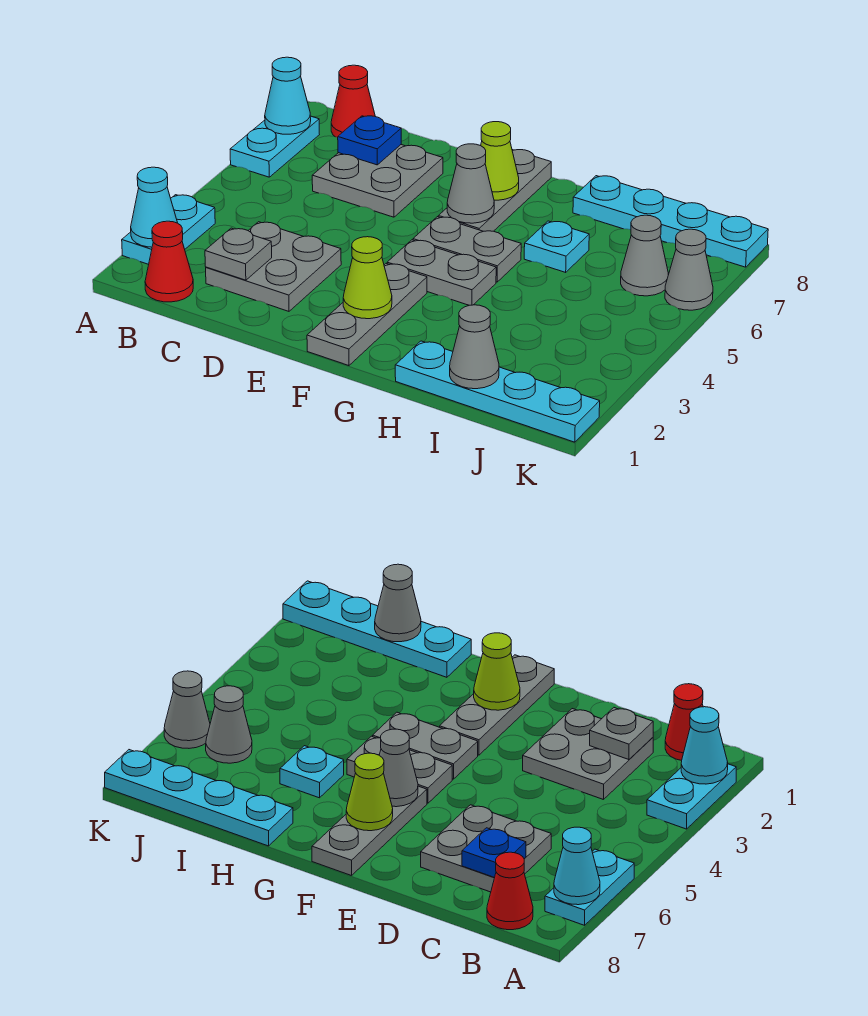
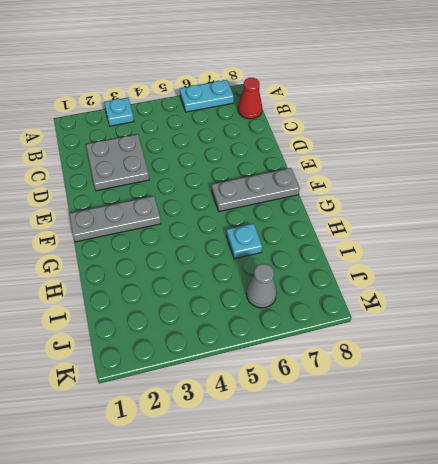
cyan plate A3 level 1 -> cyan plate A2:A3 level 1
none -> red cone B1 level 1
none -> grey plate C6:D7 level 1
none -> grey plate F4:G4 level 1

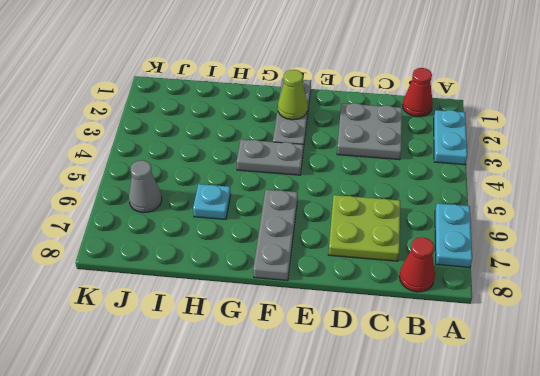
lime plate C6:D7 level 1 -> grey plate C6:D7 level 1
none -> grey plate F5:G5 level 1
none -> cyan plate H1:K1 level 1
none -> cyan plate H8:K8 level 1

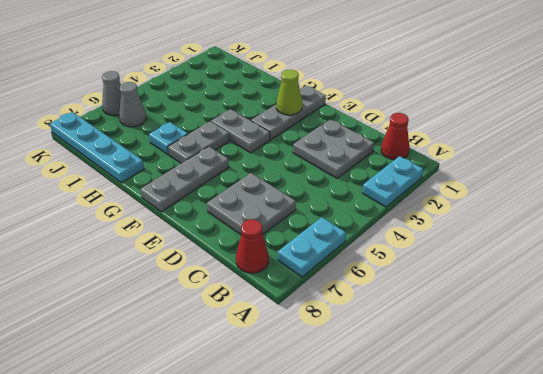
grey plate G5:G6 level 1 -> grey plate F5:G5 level 1
none -> cyan plate H1:K1 level 1
none -> cyan cone A2 level 2
none -> cyan cone A7 level 2

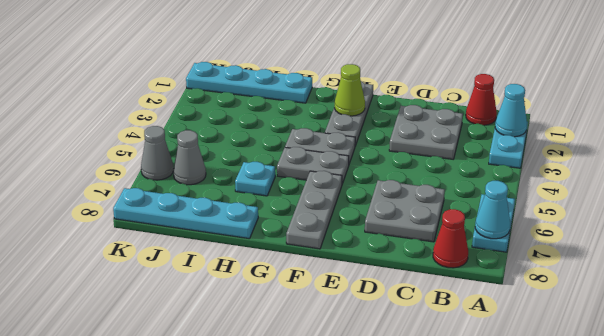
none -> grey plate C2 level 2
none -> blue plate C7 level 2
none -> grey cone F6 level 2

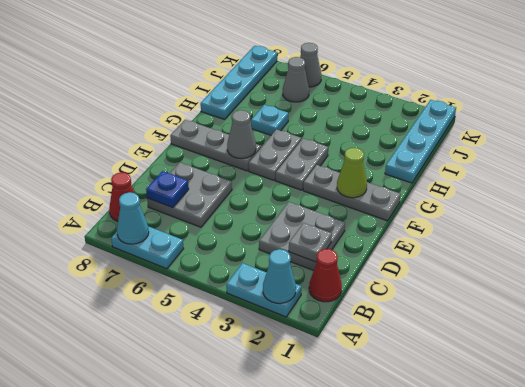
none -> lime cone F7 level 2
none -> grey cone I1 level 2

